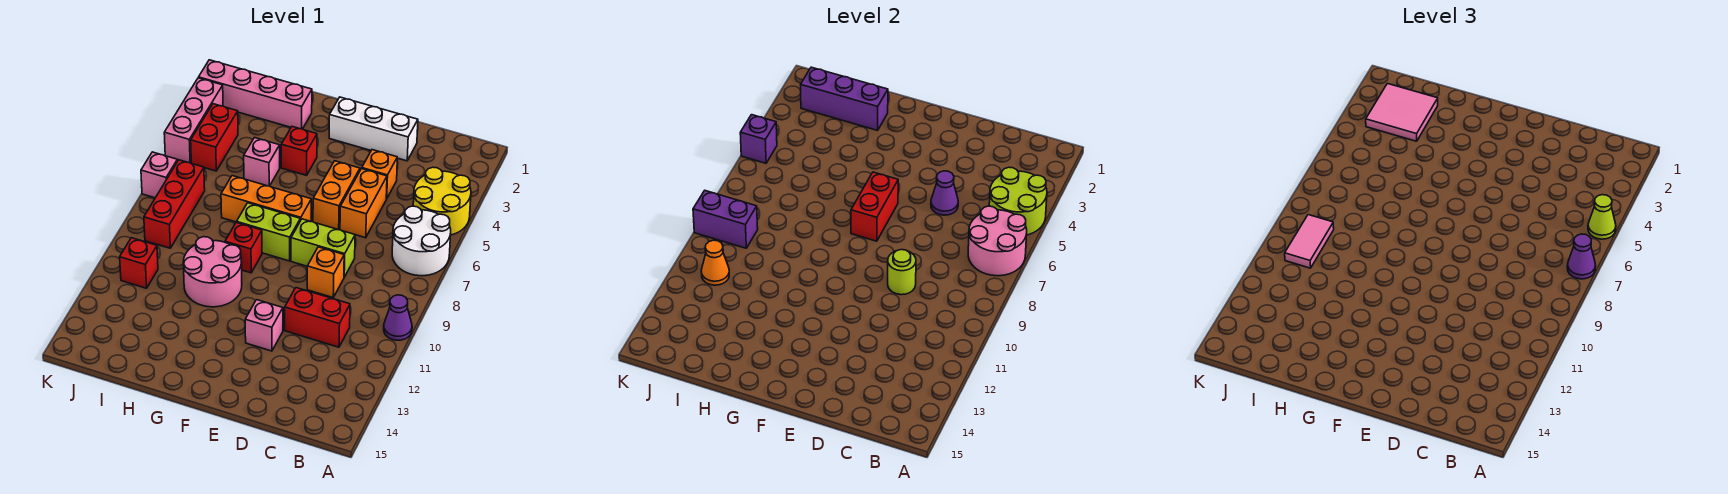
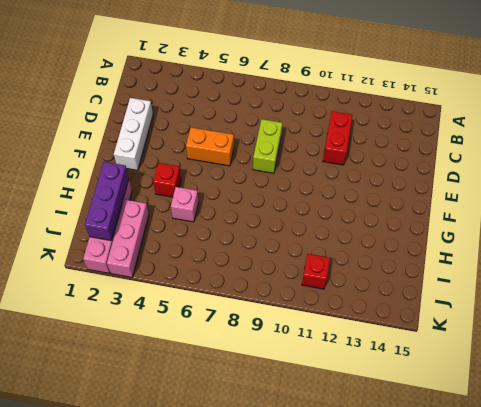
pink brick I3:K3 level 1 -> pink brick K3:K5 level 1
none -> yellow round brick A4:B5 level 1
none -> white round brick A6:B7 level 1
none -> purple cone A10 level 1
none -> orange brick D4 level 1

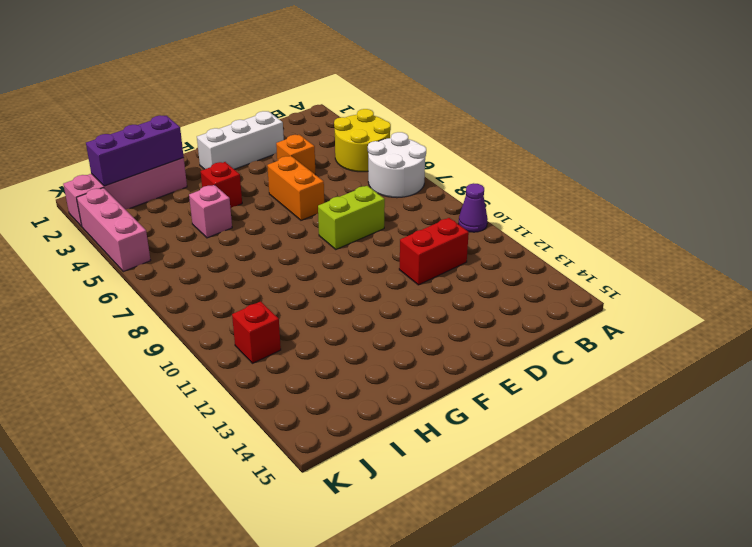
none -> orange brick D5:D6 level 1
none -> orange brick D9 level 1
none -> pink brick E12 level 1
none -> orange brick F7:H7 level 1

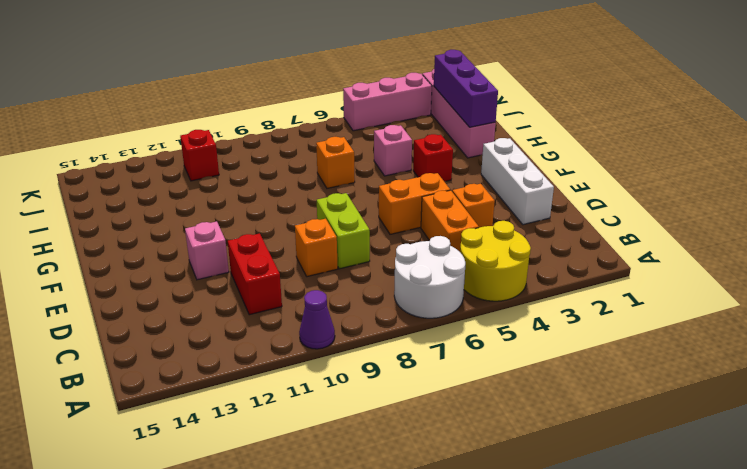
orange brick C5:D5 level 1 -> orange brick D5:D6 level 1
orange brick H7 level 1 -> orange brick F7:H7 level 1
none -> lime brick F8:G8 level 1
none -> red brick G9 level 1
none -> pink round brick G10:H11 level 1
none -> red brick J4:J5 level 1

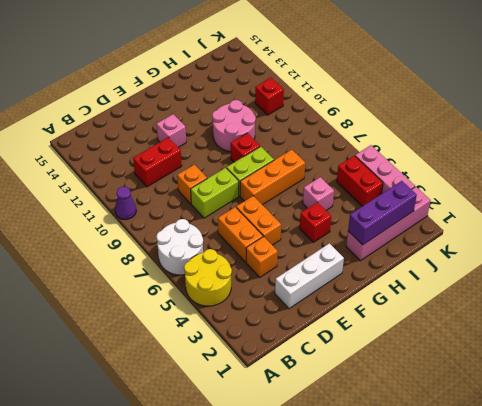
none -> red brick J7:J9 level 1
none -> pink brick K7 level 1
none -> lime round brick A4:B5 level 2
none -> pink round brick A6:B7 level 2

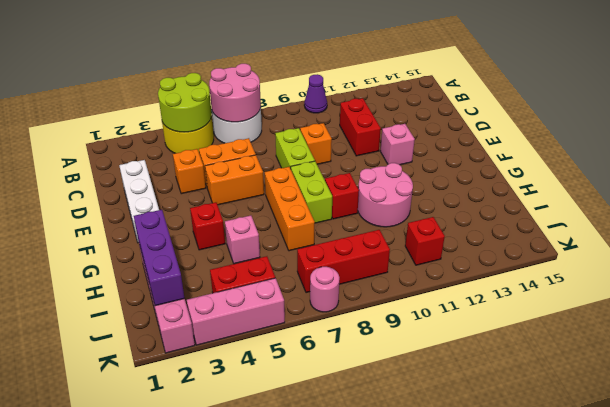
pink round brick K7 level 1 -> pink brick K7 level 1
none -> purple cone D5 level 2
none -> lime round brick D9 level 2
none -> red brick F6:F7 level 2
none -> purple brick J9:K9 level 2

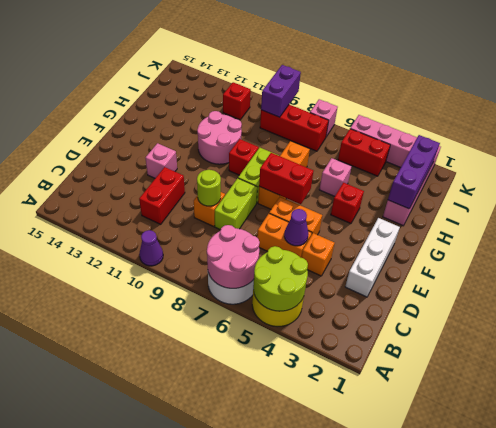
none -> orange cone J11 level 2
none -> purple brick K5 level 2
none -> lime cone A5 level 3
none -> purple cone A7 level 3

